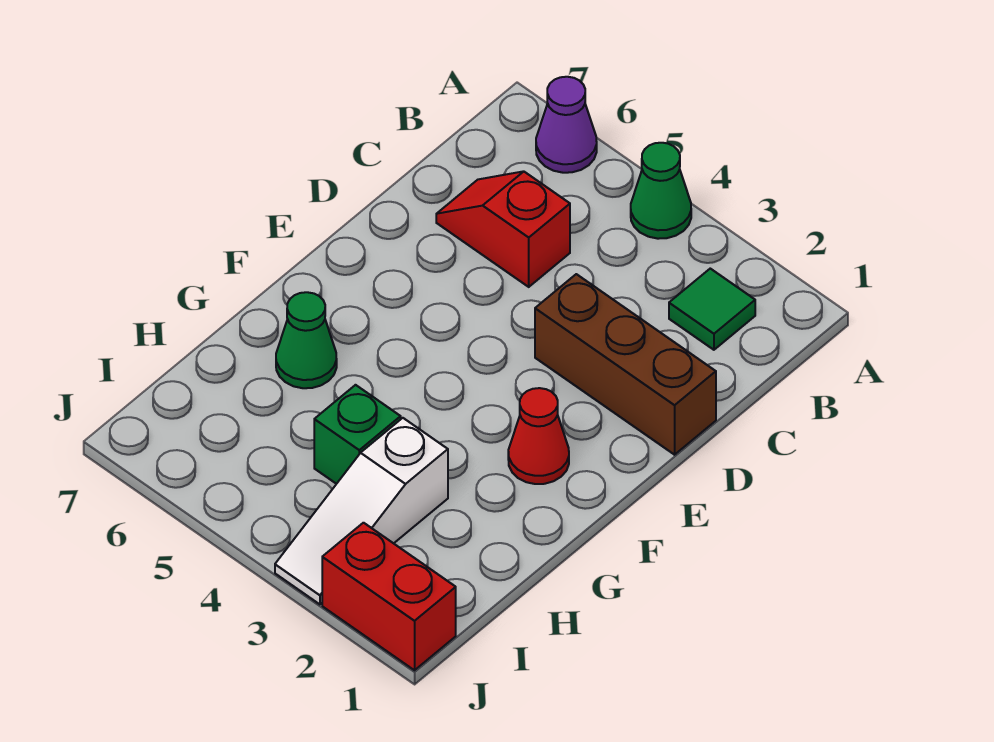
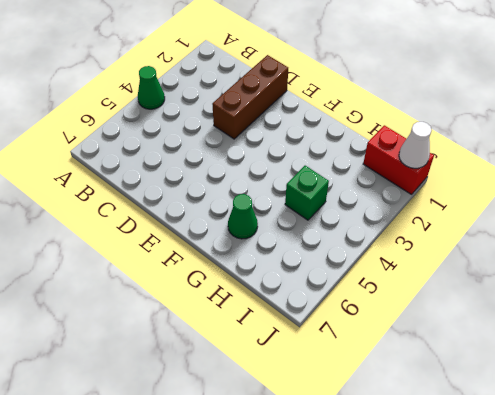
red brick I1:J1 level 1 -> red brick J1:J2 level 1
white cone J1 level 2 -> none
none -> purple cone A6 level 1
none -> green tile B2 level 1

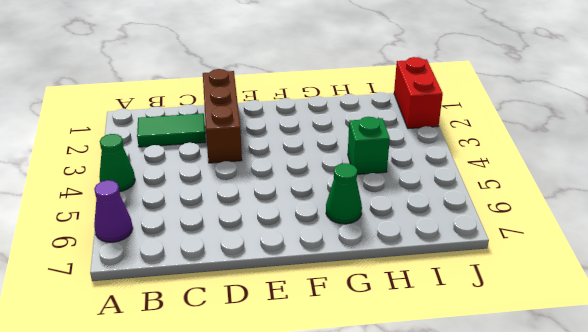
green tile B2:C2 level 1 -> green tile B2 level 1
none -> red slope C5:C6 level 1 top 5
none -> red cone F2 level 1

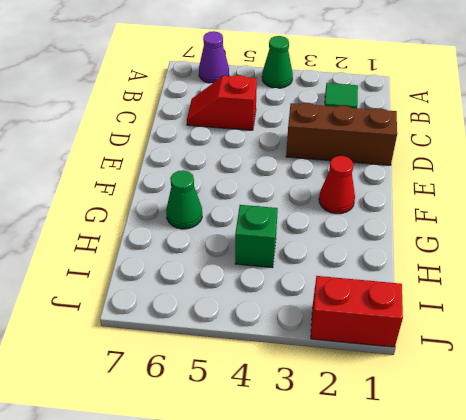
none -> white slope H3:J3 level 1 top H

